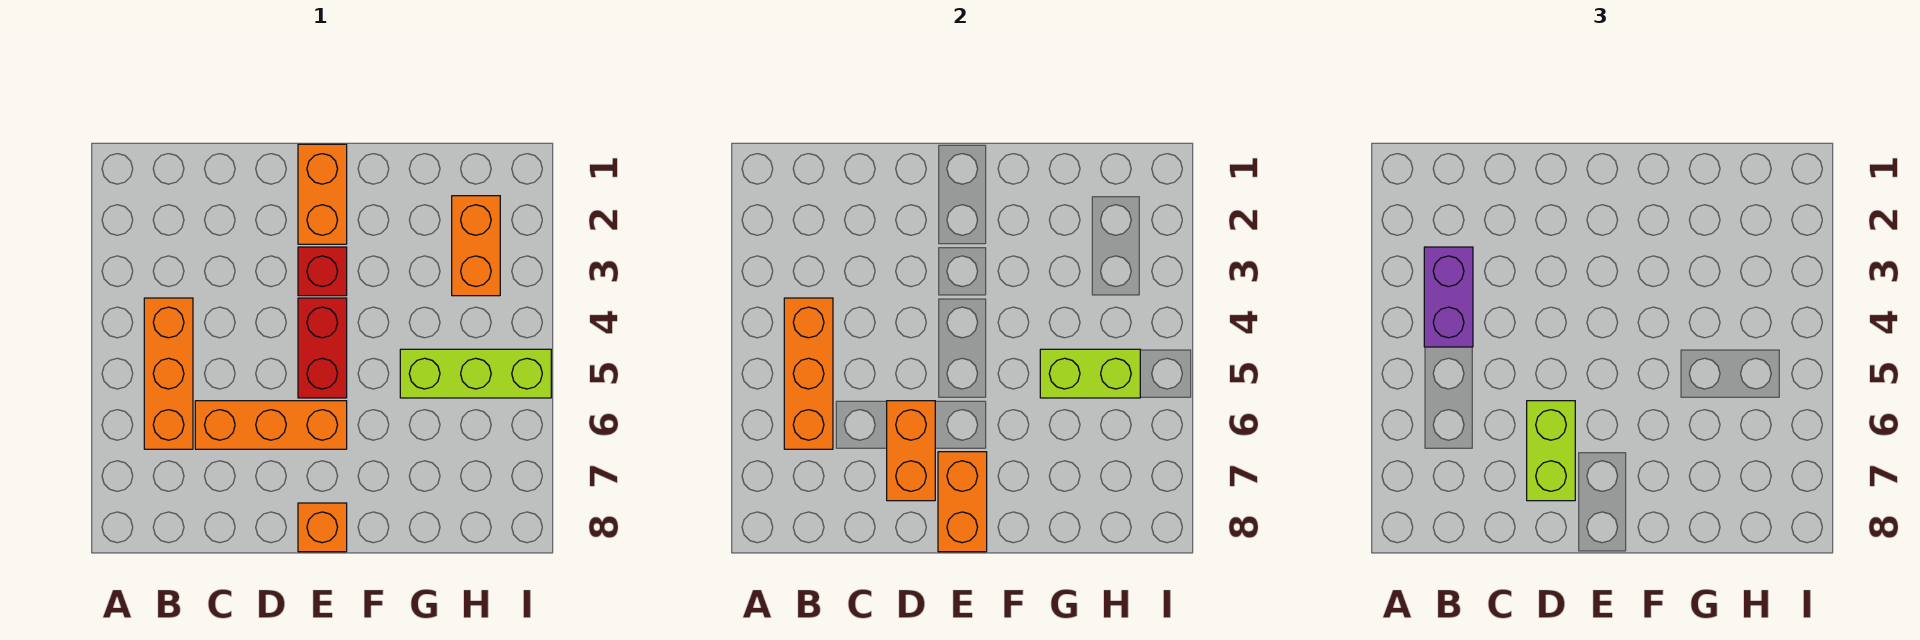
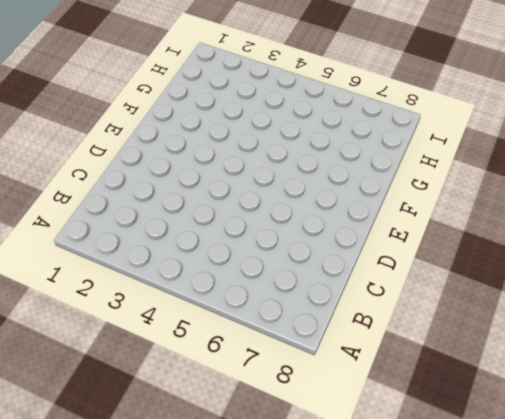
none -> orange brick B4:B6 level 1
none -> orange brick C6:E6 level 1
none -> orange brick E1:E2 level 1

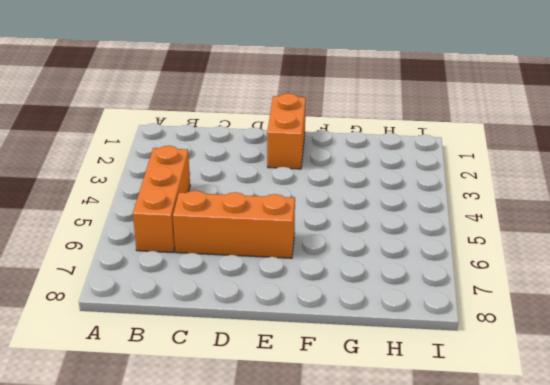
none -> red brick E3 level 1
none -> red brick E4:E5 level 1
none -> orange brick E8 level 1

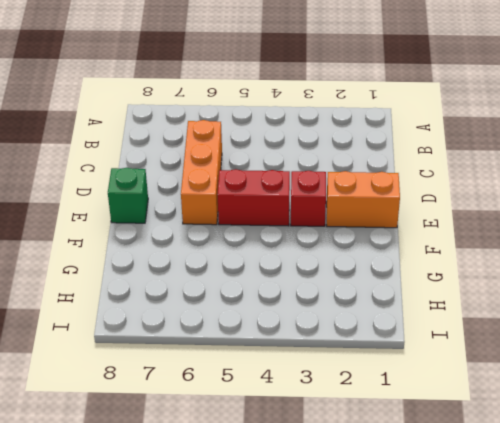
green brick E8 level 1 -> orange brick E8 level 1
none -> orange brick B4:B6 level 1
none -> lime brick G5:I5 level 1
none -> orange brick H2:H3 level 1

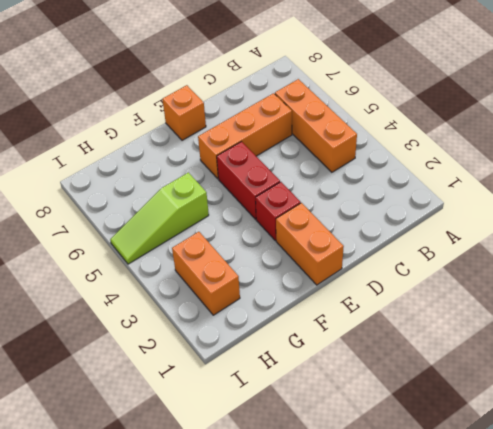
lime slope G5:I5 level 1 top G -> lime brick G5:I5 level 1
none -> orange brick B4:B6 level 2
none -> orange brick D6:D7 level 2
none -> orange brick E7:E8 level 2

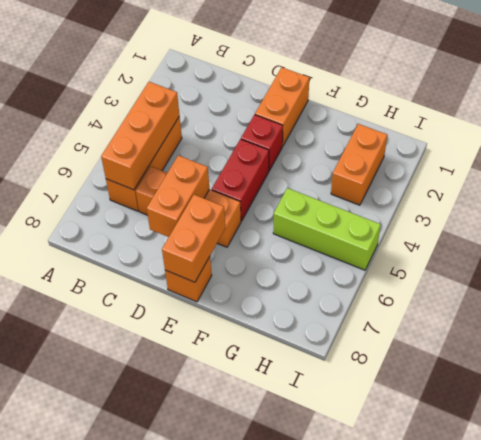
none -> lime brick G5:H5 level 2
none -> purple brick B3:B4 level 3
none -> lime brick D6:D7 level 3

